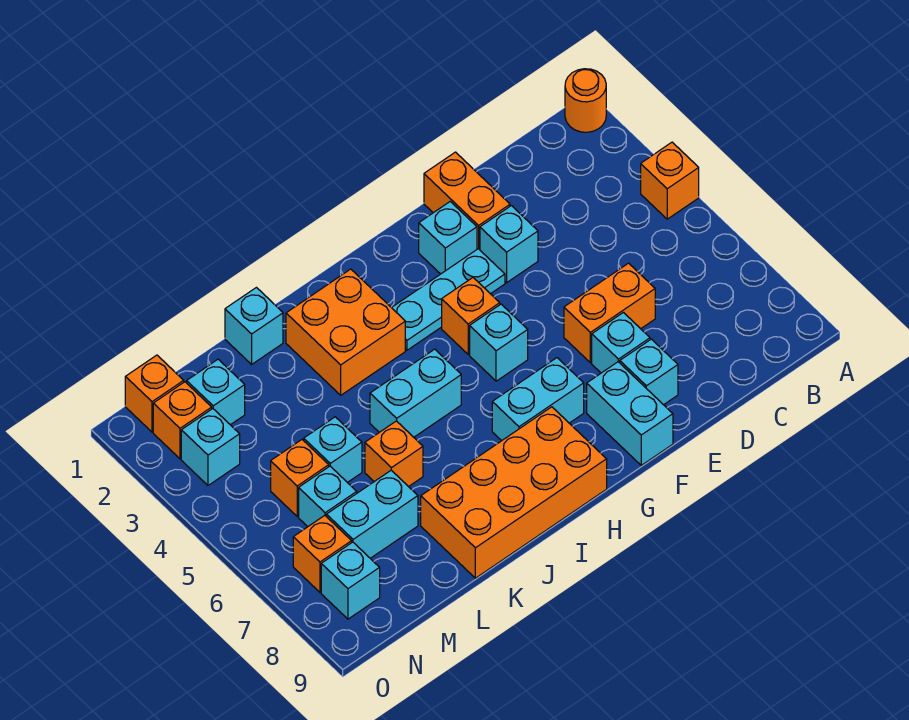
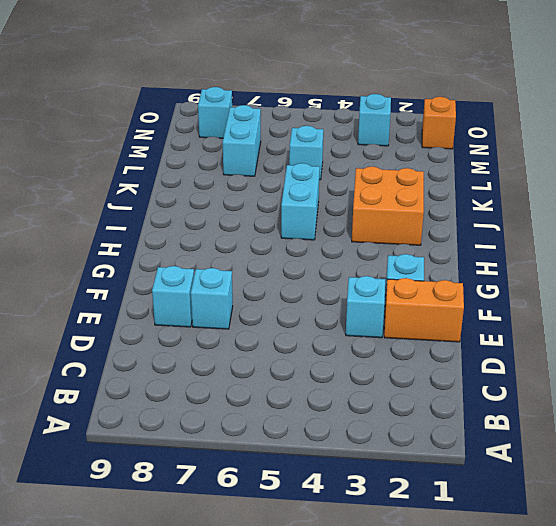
none -> orange round brick A1 level 1
none -> orange brick A4 level 1
none -> orange brick D6:E6 level 1

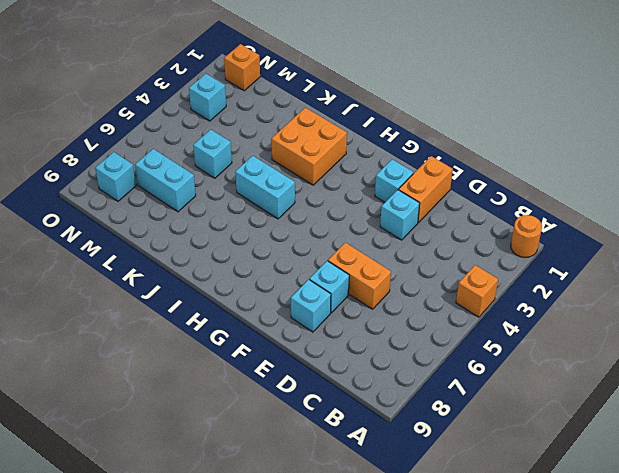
none -> cyan plate F3:H3 level 1
none -> cyan brick F8:F9 level 1
none -> orange brick G4 level 1

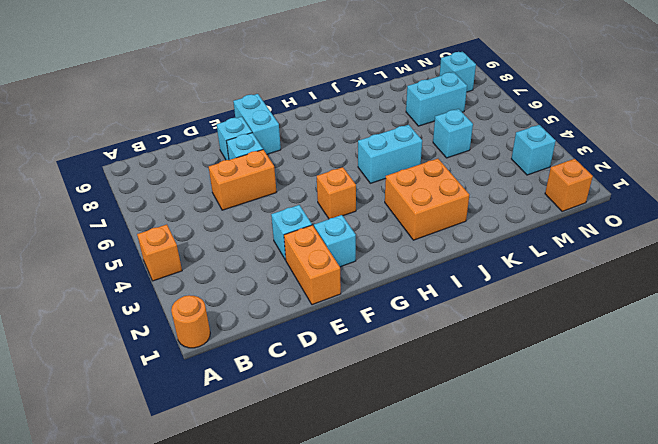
none -> cyan plate F3:H3 level 1
none -> cyan brick G5 level 1
none -> cyan brick G7:H7 level 1

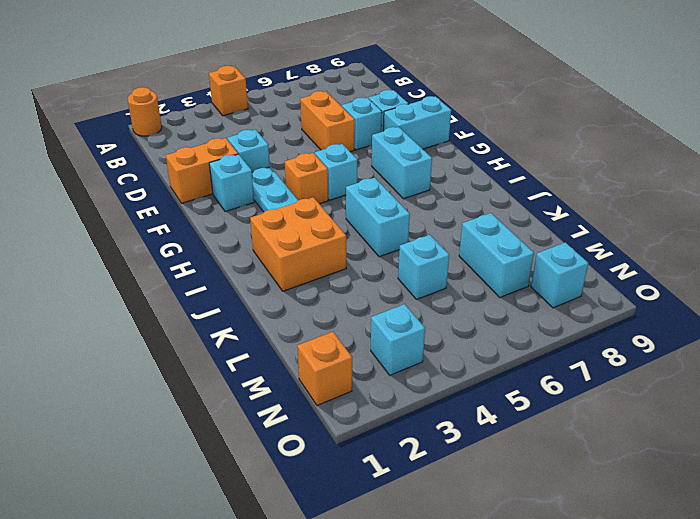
none -> orange brick H8:K9 level 1
none -> cyan brick K1 level 1
none -> orange brick K6 level 1

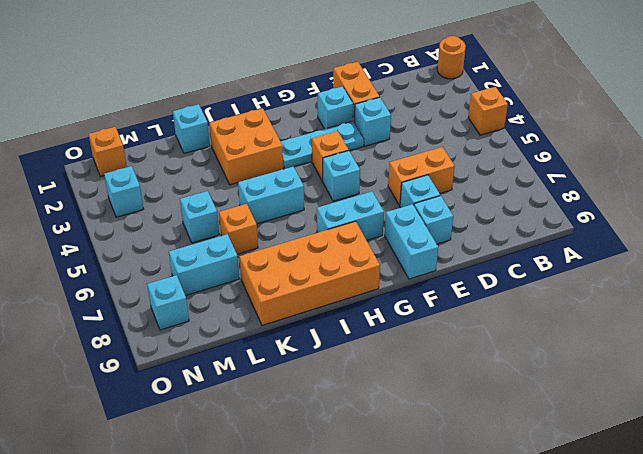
none -> cyan brick M2 level 1
none -> orange brick M5 level 1
none -> cyan brick M6 level 1

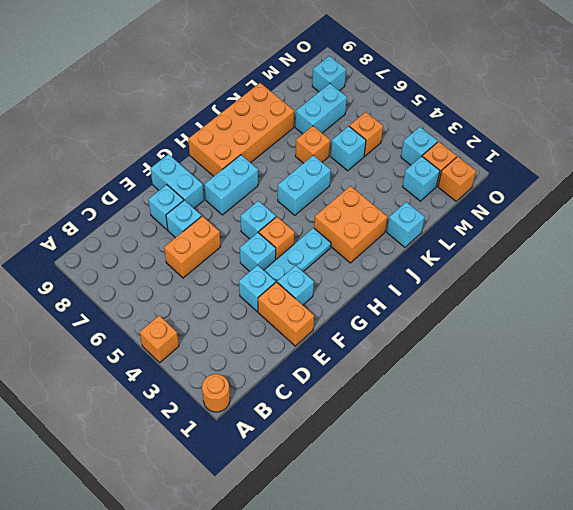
cyan brick F4 level 1 -> cyan brick M6 level 1
none -> orange brick N7 level 1

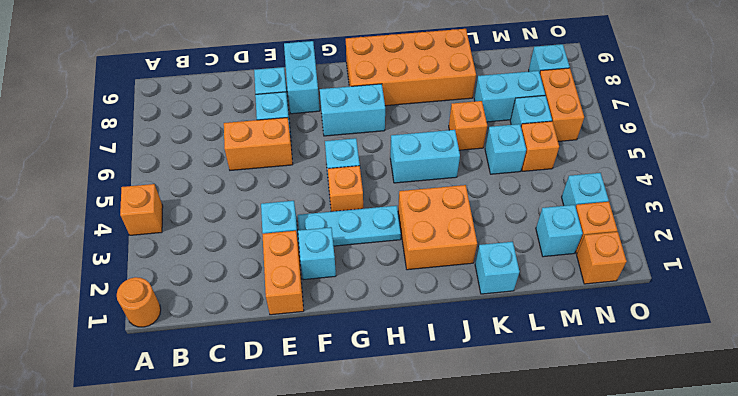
orange brick N6:N7 level 1 -> orange brick N7 level 1

